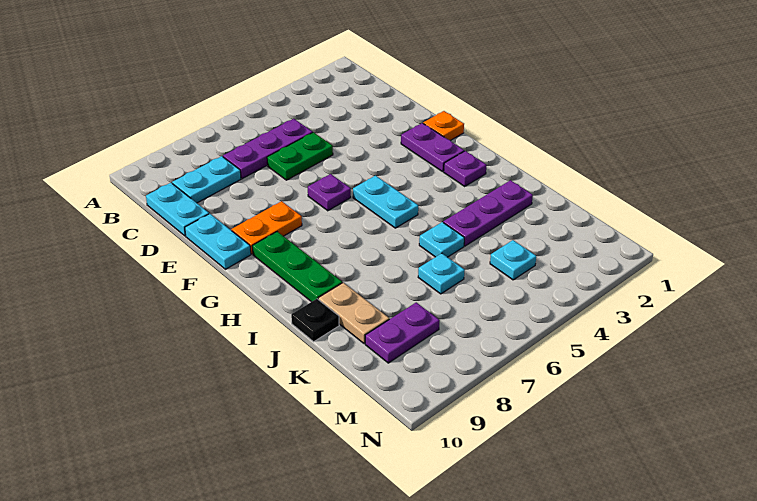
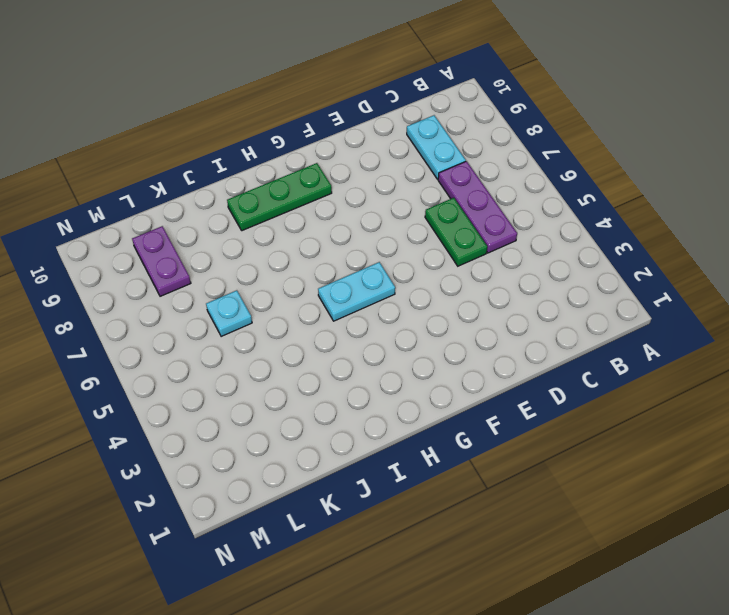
none -> cyan plate C10:D10 level 1
none -> cyan plate E10:F10 level 1
none -> orange plate F1 level 1

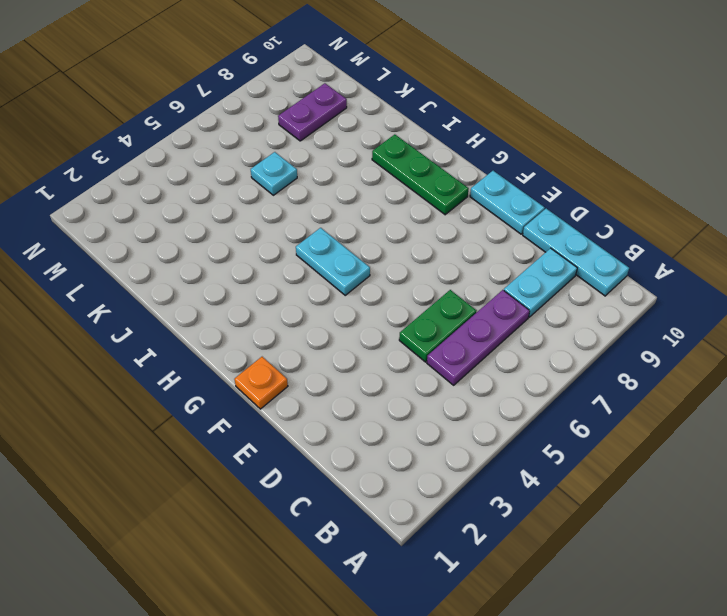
cyan plate B10:D10 level 1 -> cyan plate C10:D10 level 1
none -> purple plate F2:G2 level 1
none -> purple plate F6 level 1
none -> orange plate F8:F9 level 1

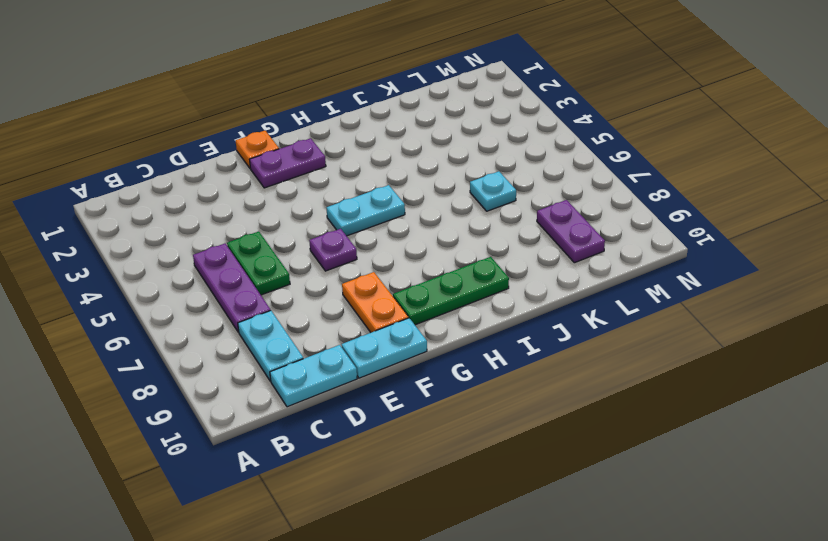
none -> purple plate H2 level 1
none -> purple plate J2:J4 level 1
none -> cyan plate J5 level 1

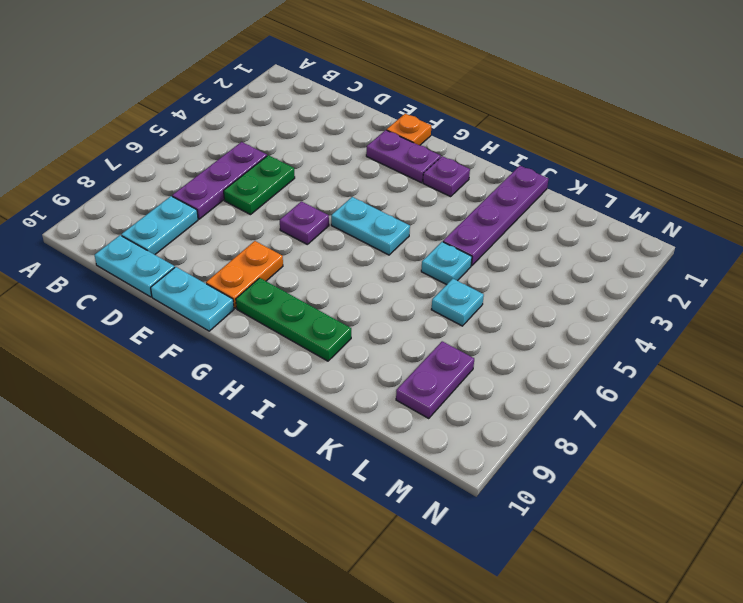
purple plate J1:J4 level 1 -> purple plate J2:J4 level 1
none -> tan plate J9:K9 level 1
none -> black plate J10 level 1
none -> cyan plate L4 level 1

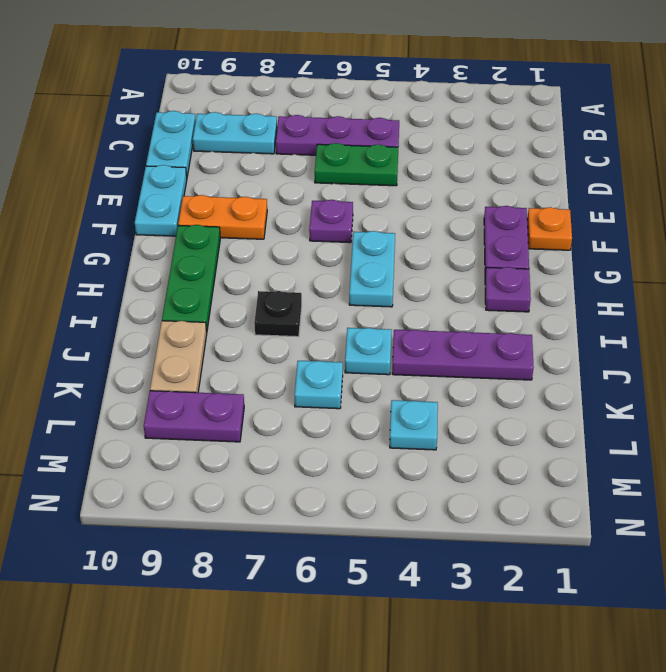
black plate I7 level 1 -> black plate J10 level 1

